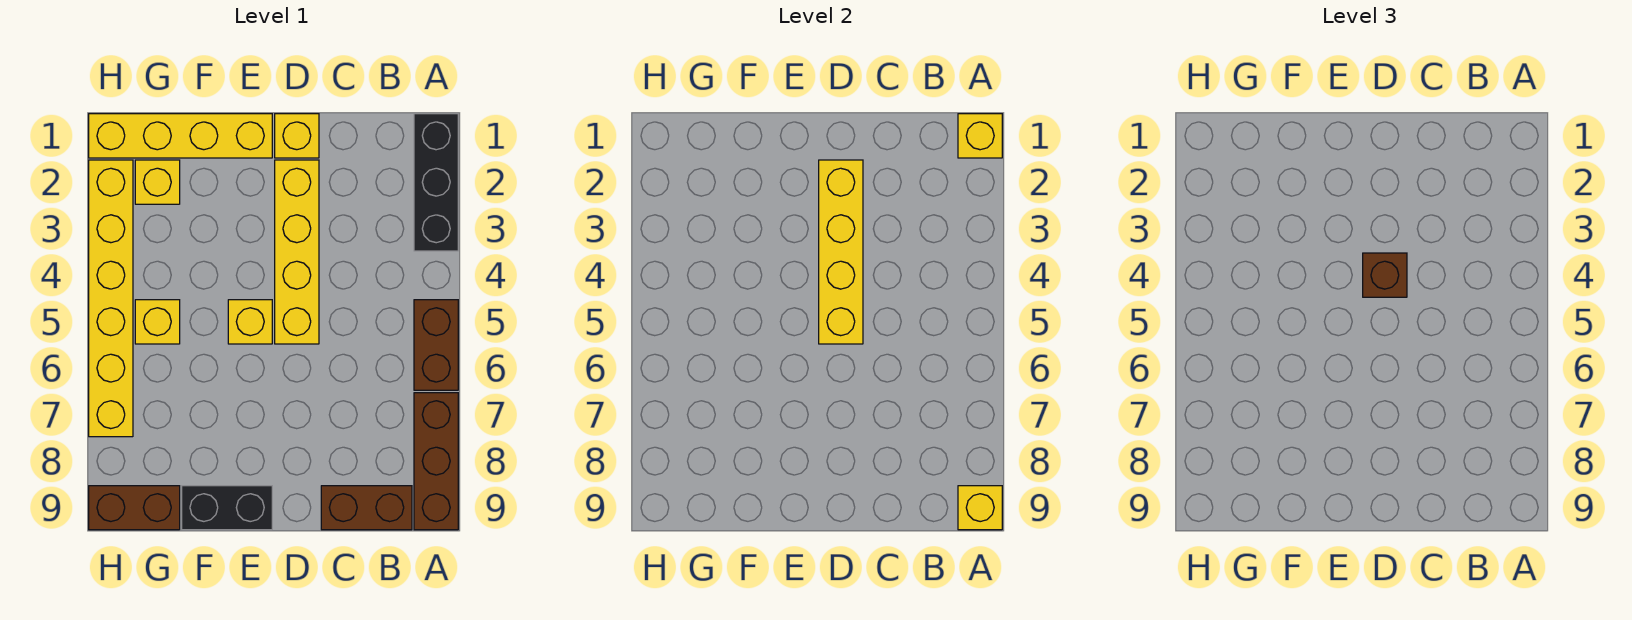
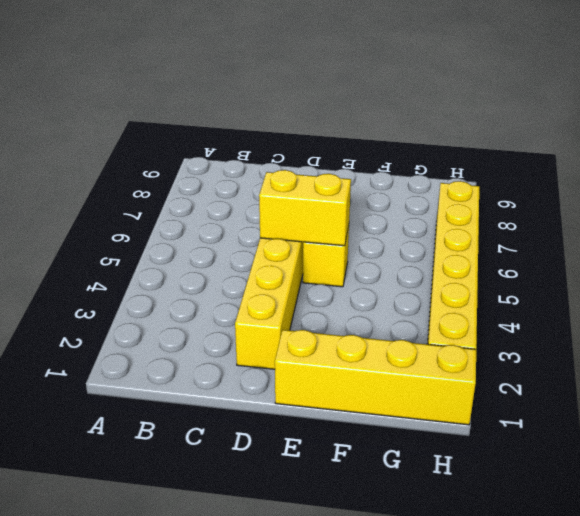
yellow brick D5:E5 level 2 -> yellow brick D2:D5 level 2
none -> black brick A1:A3 level 1
none -> brown brick A5:A6 level 1
none -> brown brick A7:A9 level 1

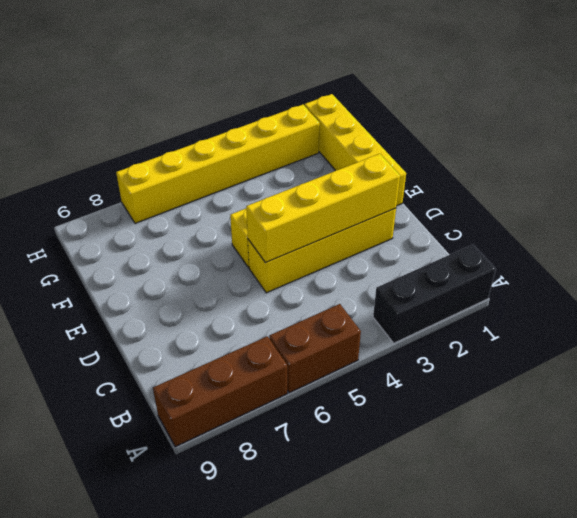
none -> brown brick B9:C9 level 1
none -> yellow brick D1 level 1
none -> black brick E9:F9 level 1

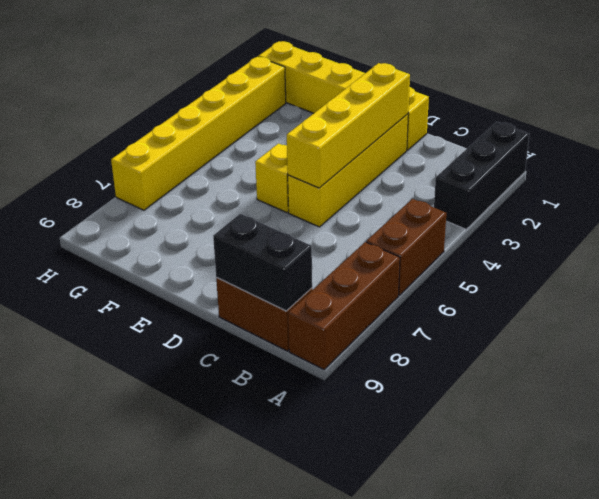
black brick B9:C9 level 2 -> black brick E9:F9 level 1
none -> yellow brick G2 level 1
none -> yellow brick G5 level 1
none -> brown brick G9:H9 level 1

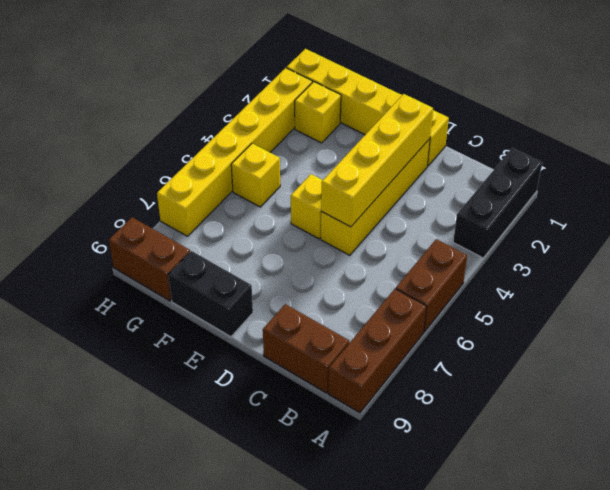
none -> yellow brick A1 level 2
none -> yellow brick A9 level 2
none -> brown brick D4 level 3

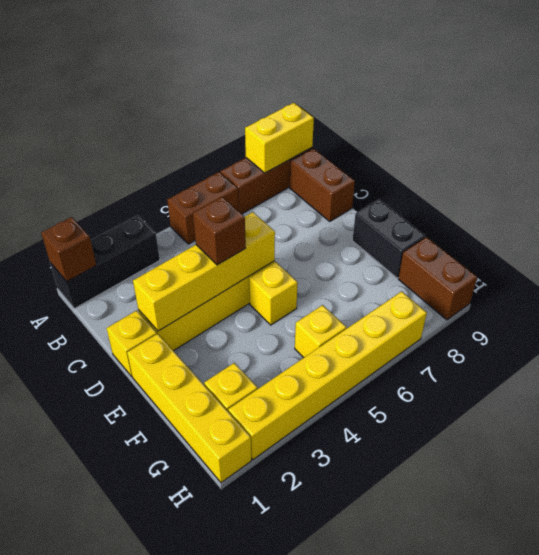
brown brick A1 level 2 -> yellow brick A1 level 2
yellow brick A8:A9 level 2 -> yellow brick A9 level 2

